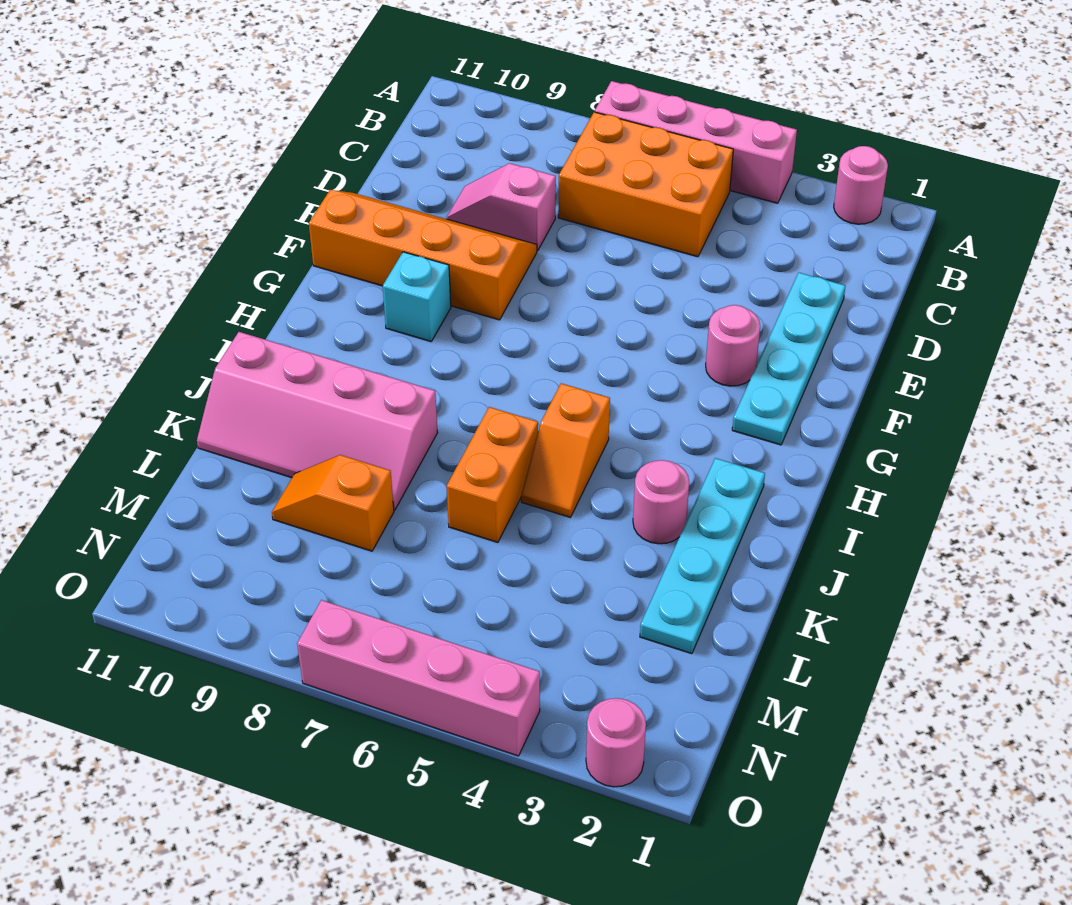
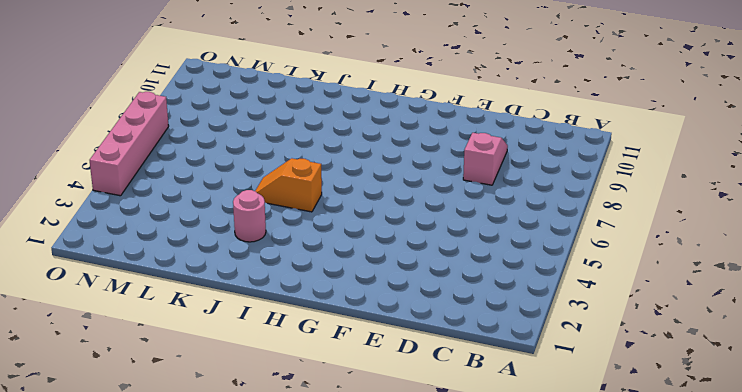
none -> pink round brick A2 level 1
none -> pink brick A4:A7 level 1
none -> orange brick B5:C7 level 1

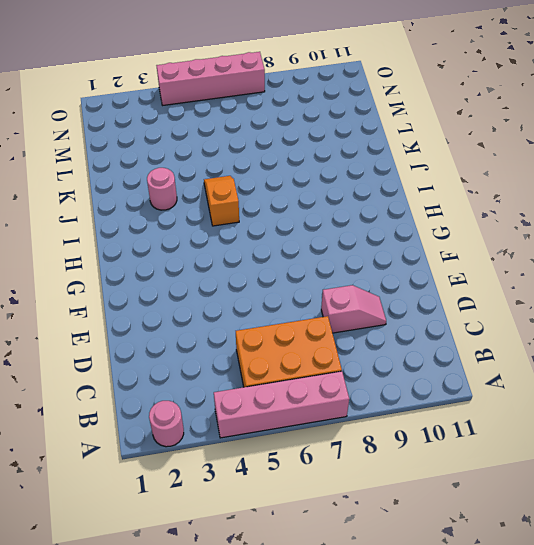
none -> cyan plate D2:G2 level 1
none -> orange slope E8:F11 level 1 top F
none -> pink round brick F3 level 1

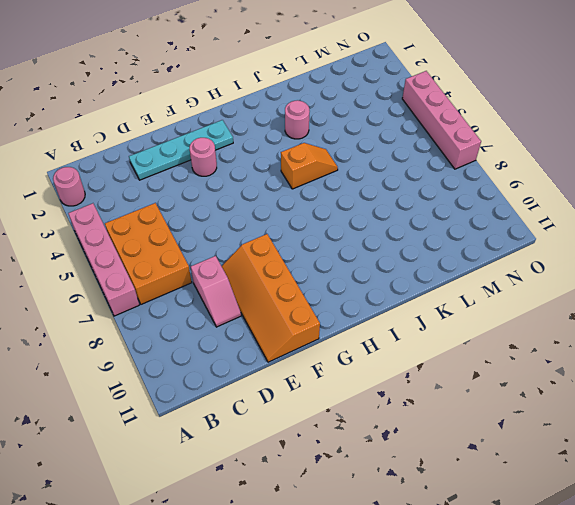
none -> cyan brick G9 level 1
none -> cyan plate I2:L2 level 1
none -> orange brick J6:K6 level 1

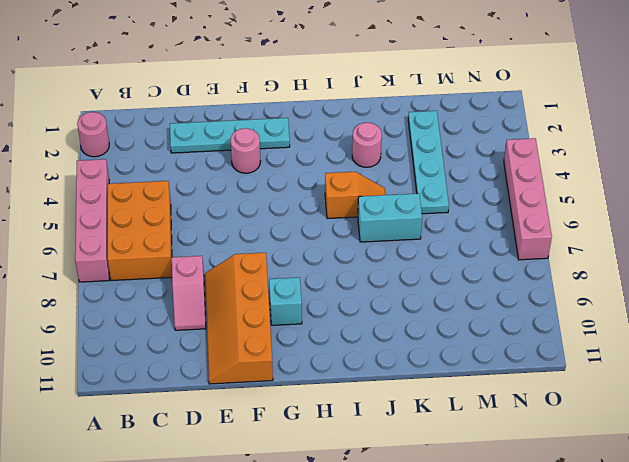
cyan brick J6:K6 level 1 -> orange brick J6:K6 level 1
cyan plate L2:L5 level 1 -> cyan plate I2:L2 level 1
none -> pink slope J8:K11 level 1 top J
none -> orange slope L8:L9 level 1 top 8
none -> pink round brick O2 level 1

